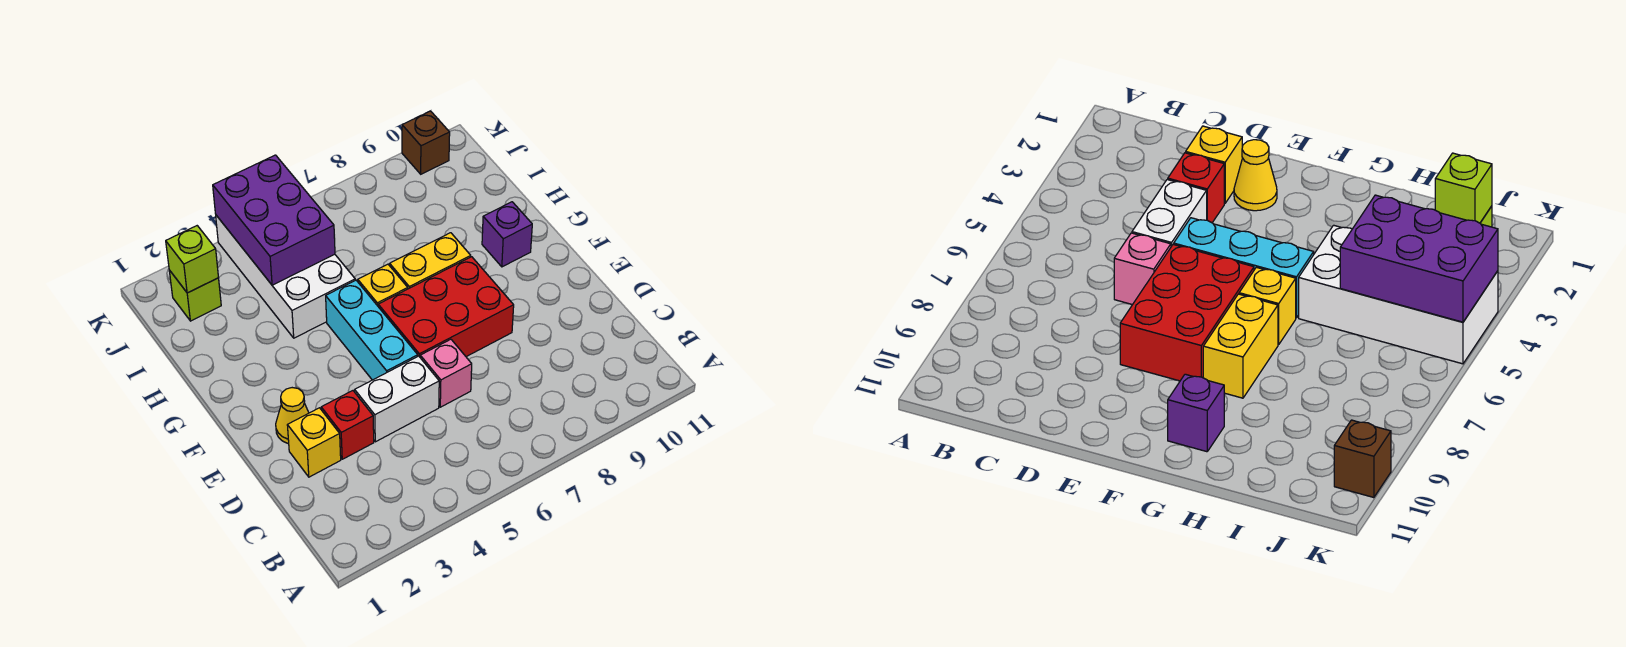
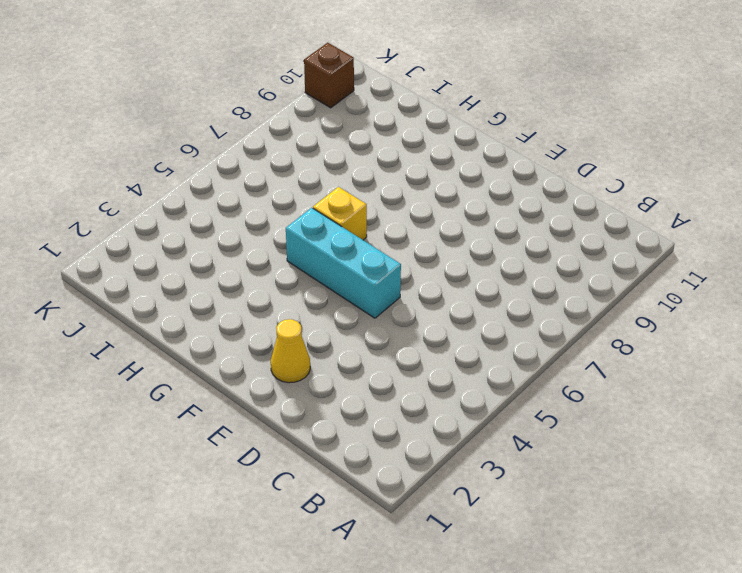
none -> yellow brick D2 level 1
none -> red brick D3 level 1
none -> white brick D4:D5 level 1

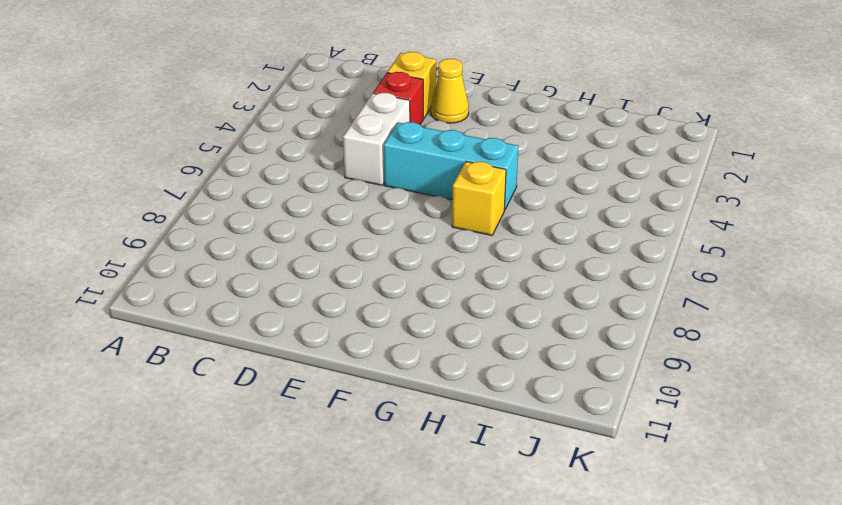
none -> pink brick D6 level 1
none -> red brick E6:F8 level 1
none -> yellow brick G7:G8 level 1

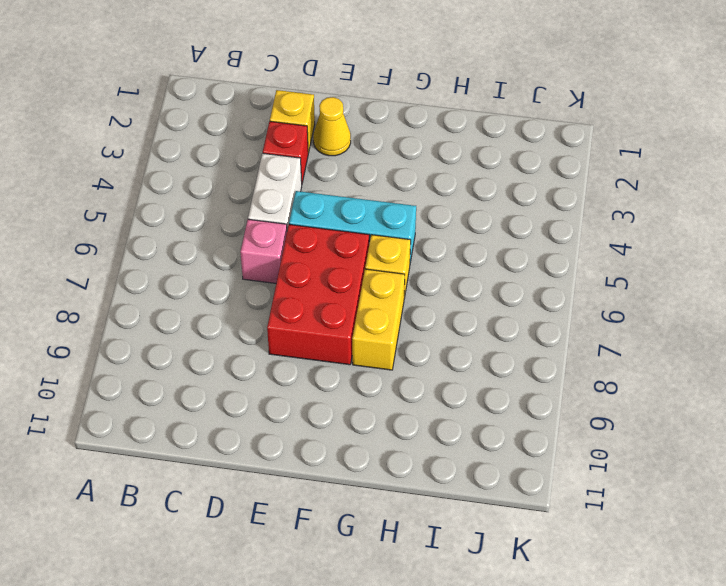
none -> purple brick G10 level 1
none -> white brick H4:K5 level 1
none -> lime brick J2 level 1

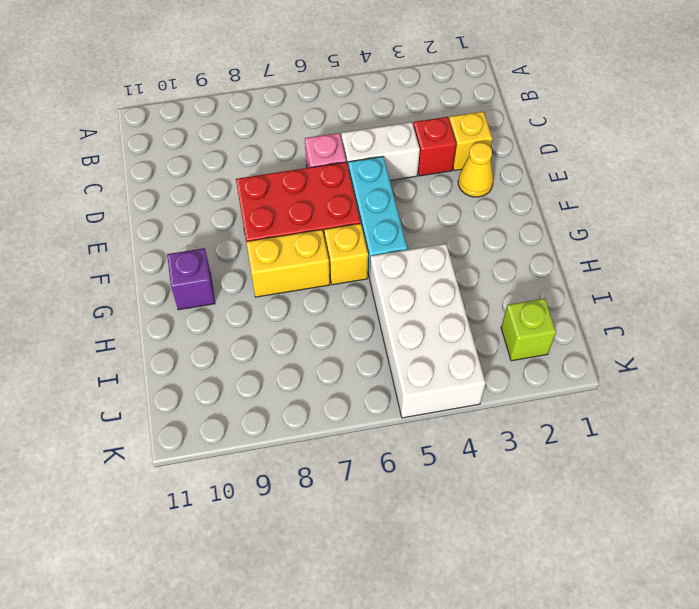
none -> brown brick K10 level 1
none -> purple brick I4:K5 level 2
none -> lime brick J2 level 2

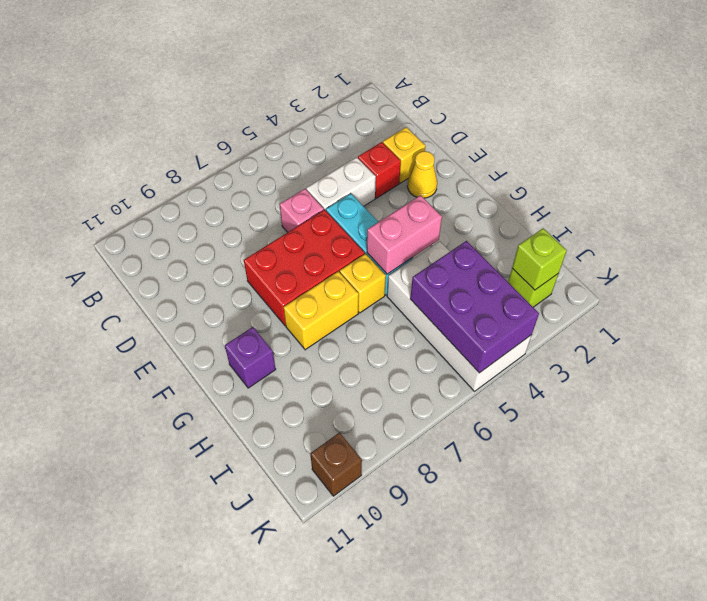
pink brick G4:G5 level 2 -> none

